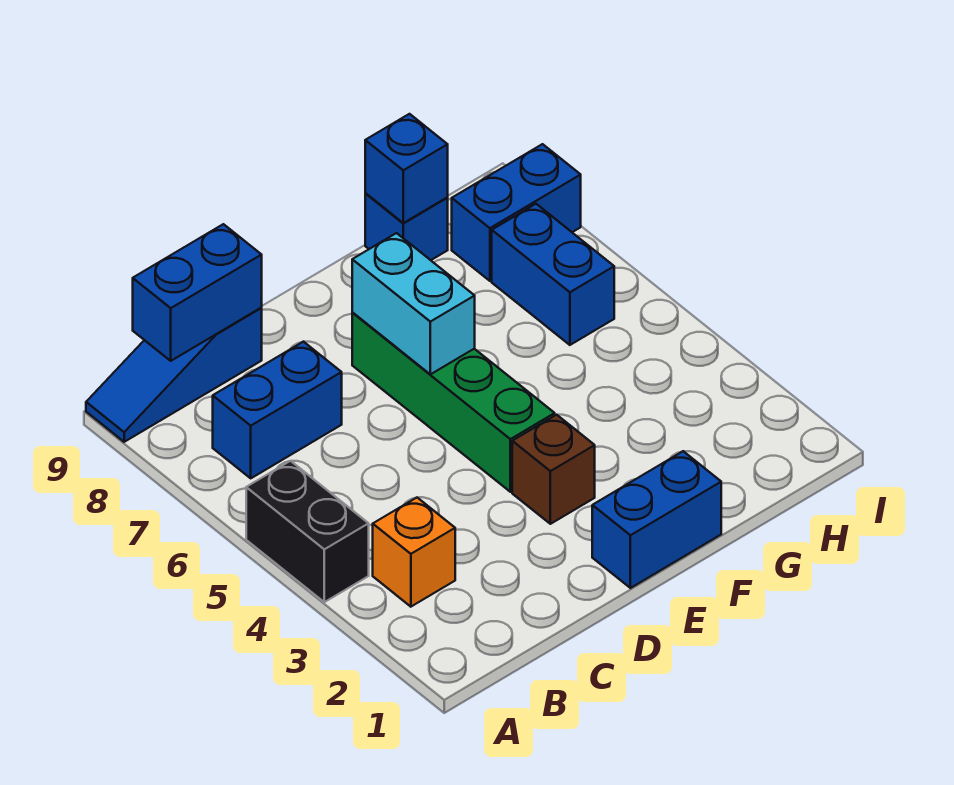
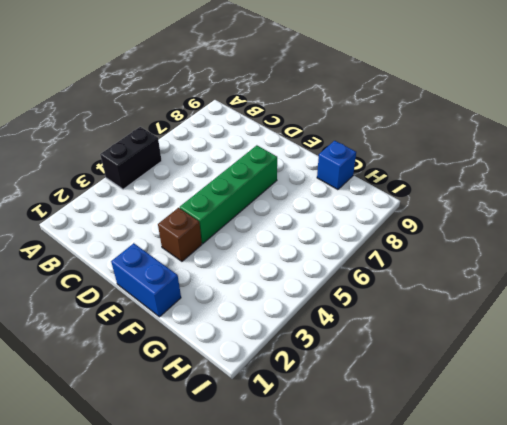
none -> blue slope A9:C9 level 1 top C
none -> orange brick B3 level 1
none -> blue brick B7:C7 level 1

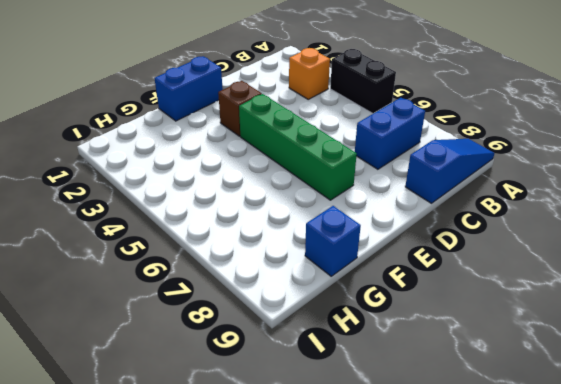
none -> blue brick H6:H7 level 1
none -> blue brick H8:I8 level 1
none -> blue brick B9:C9 level 2

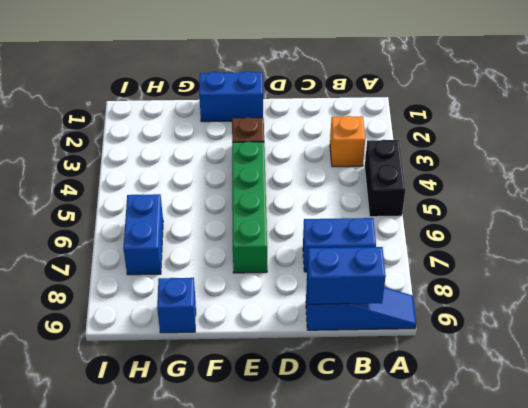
none -> blue brick H8:I8 level 1
none -> cyan brick E6:E7 level 2
none -> blue brick G9 level 2

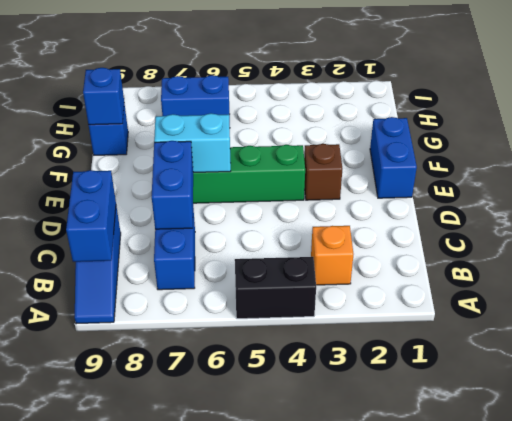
blue brick C7:D7 level 2 -> blue brick H8:I8 level 1

